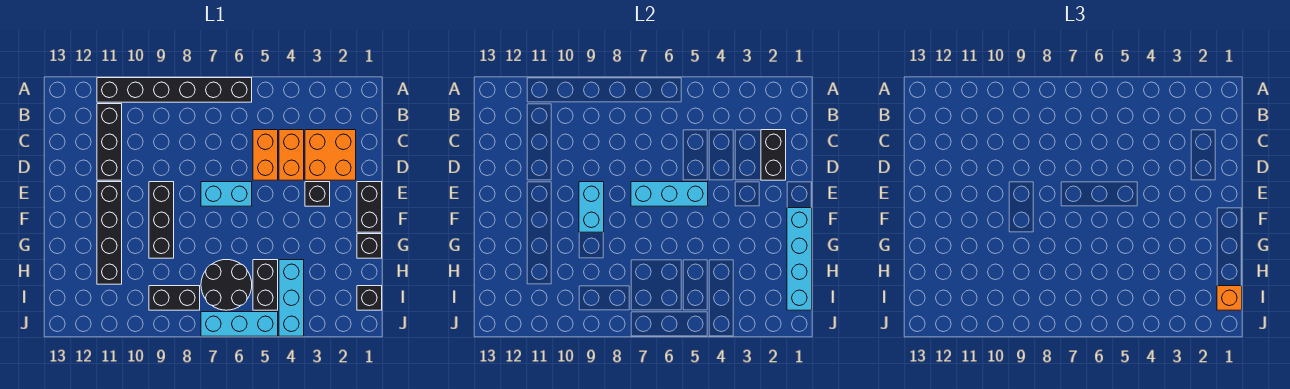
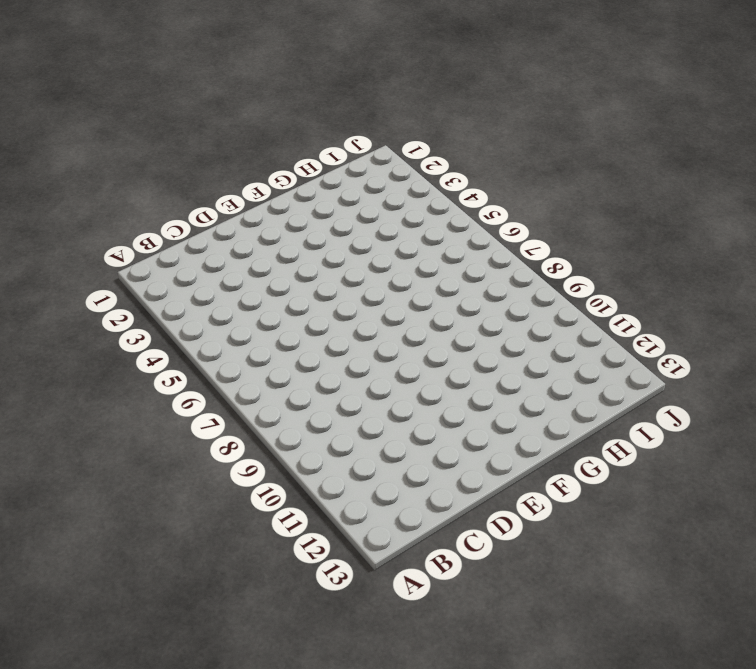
none -> black brick A6:A11 level 1
none -> black brick B11:D11 level 1
none -> orange brick C2:D3 level 1

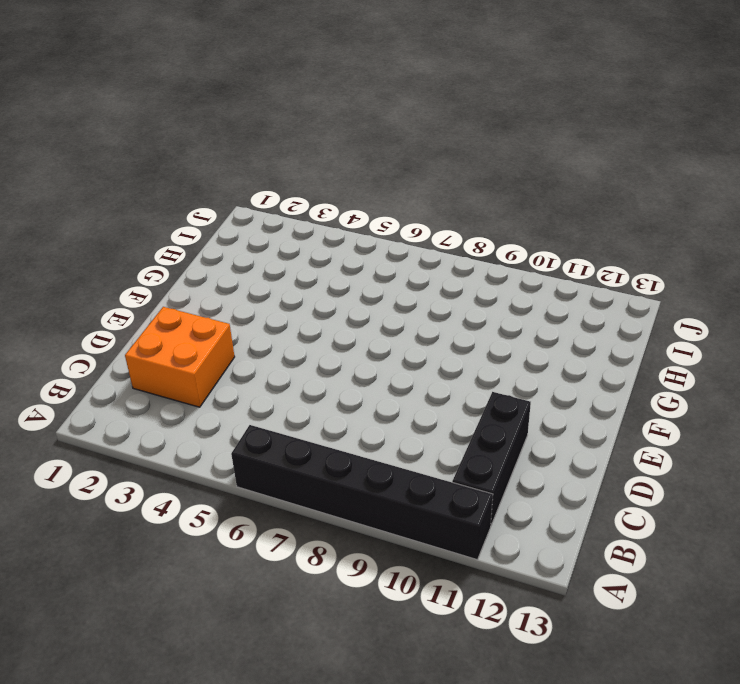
none -> orange brick C4:D4 level 1
none -> orange brick C5:D5 level 1
none -> black brick E1:F1 level 1

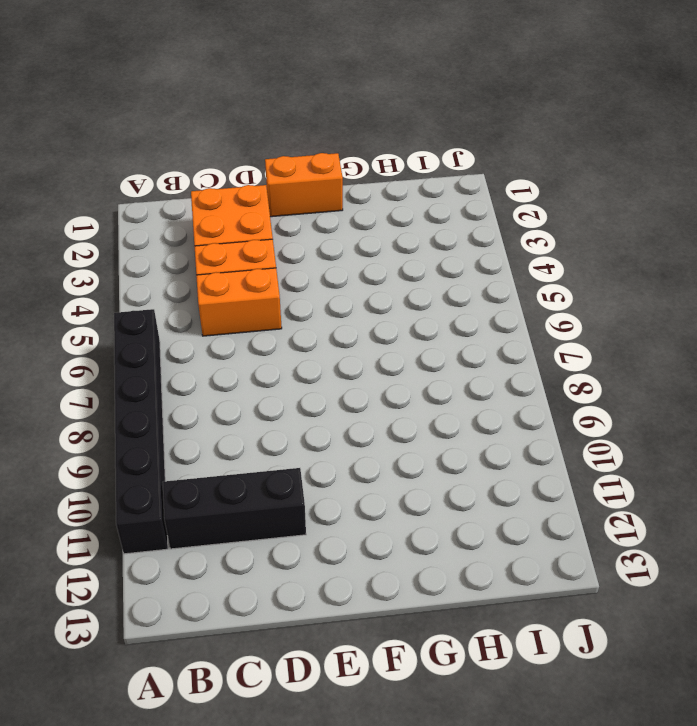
orange brick E1:F1 level 1 -> black brick E1:F1 level 1
none -> black brick E3 level 1
none -> cyan brick E6:E7 level 1
none -> black brick E9:G9 level 1

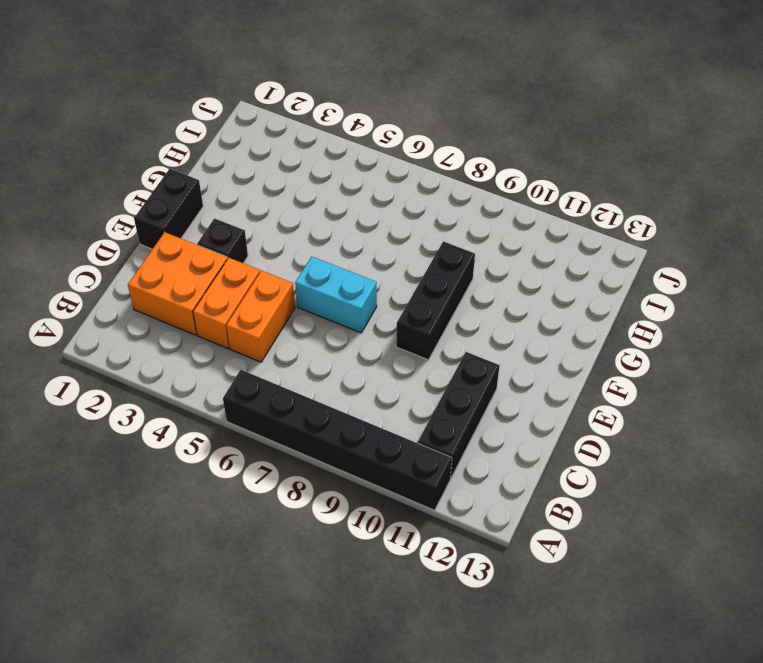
none -> black brick E11:H11 level 1
none -> black brick G1 level 1
none -> cyan brick H4:J4 level 1

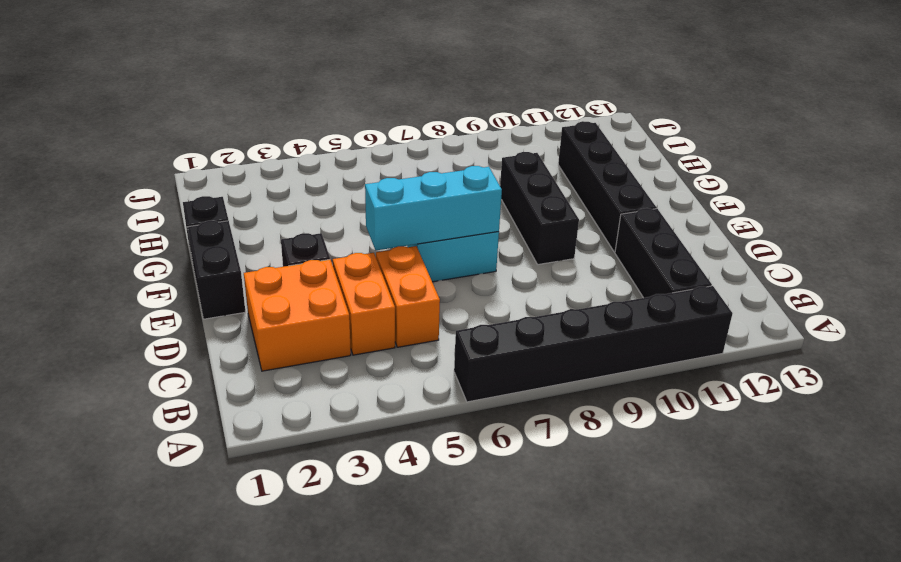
none -> cyan brick H4:J4 level 1
none -> black brick H5:I5 level 1
none -> black round brick H6:I7 level 1

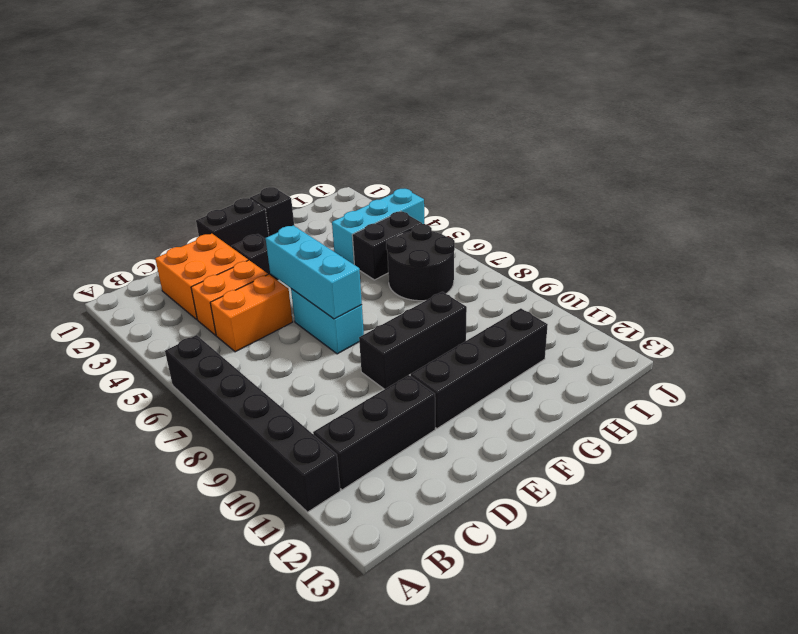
none -> black brick I1 level 1
none -> black brick I8:I9 level 1
none -> cyan brick J5:J7 level 1

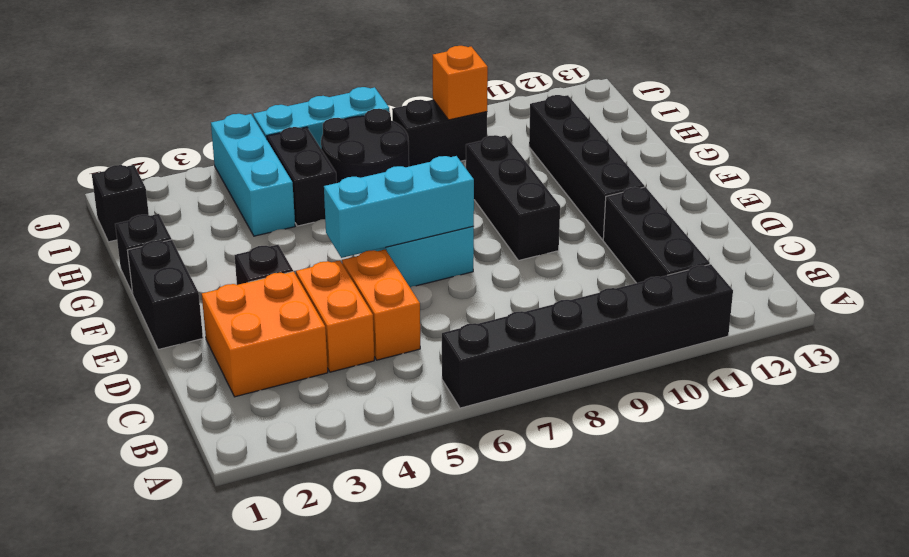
orange brick I9 level 2 -> orange brick I1 level 3
none -> black brick C2:D2 level 2
none -> cyan brick E9:F9 level 2
none -> cyan brick F1:I1 level 2

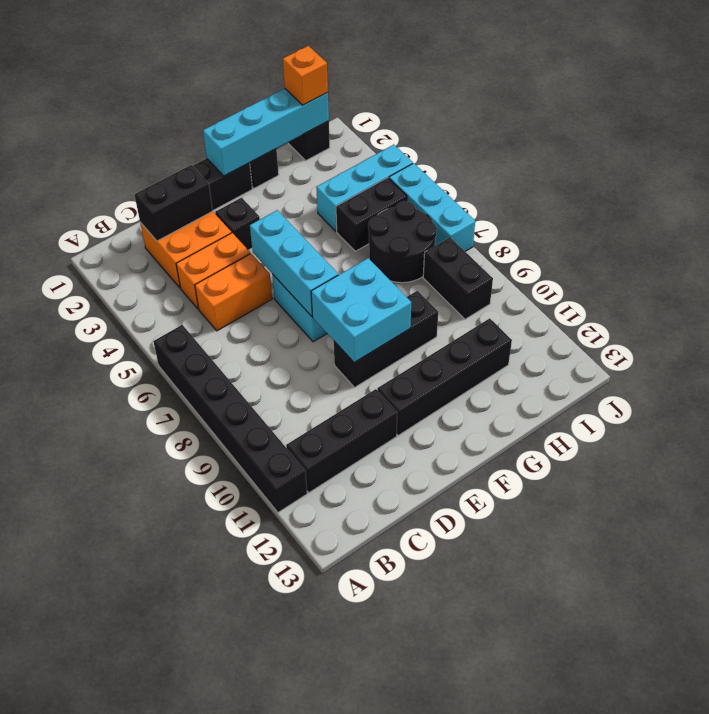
cyan brick E8:F9 level 2 -> cyan brick E9:F9 level 2

